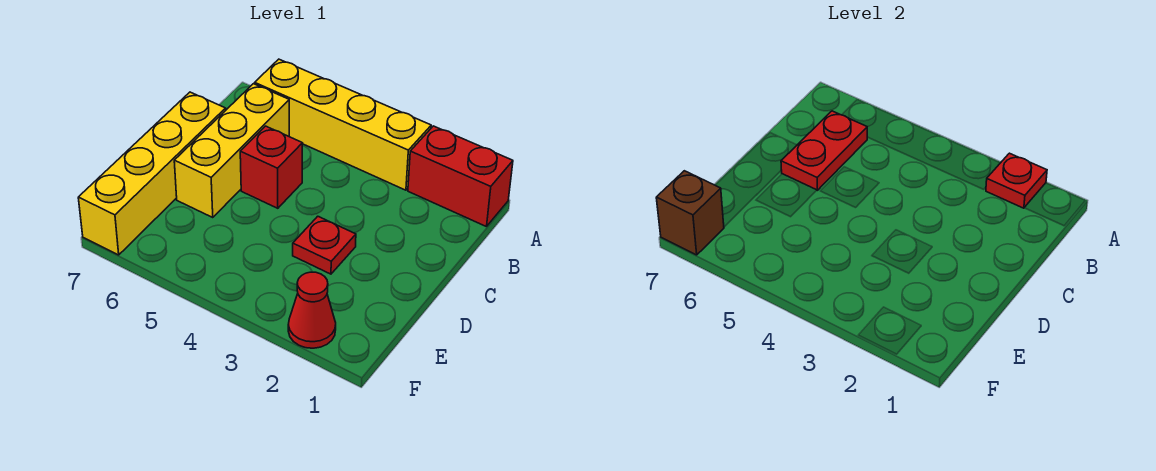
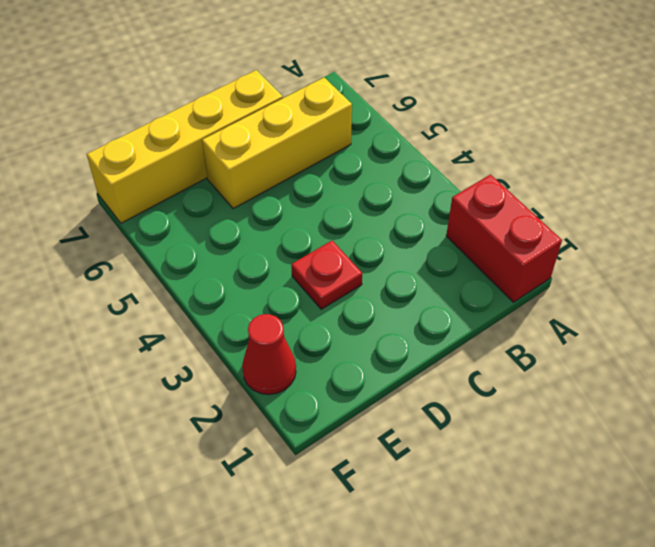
none -> yellow brick A3:A6 level 1
none -> red brick C5 level 1

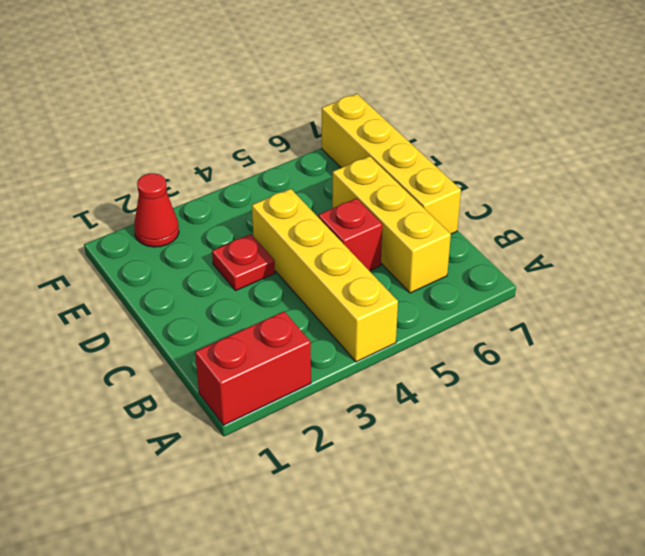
yellow brick A4:D4 level 1 -> yellow brick A3:A6 level 1
none -> red plate A2 level 2
none -> red plate B6:C6 level 2

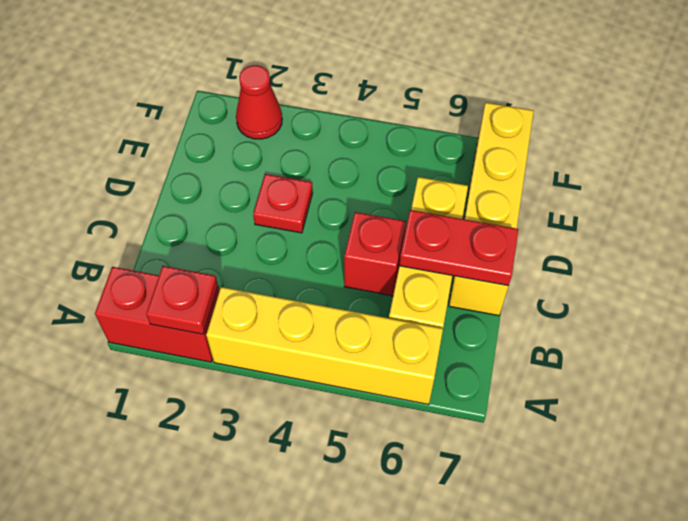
red plate C6:C7 level 2 -> red plate B6:C6 level 2
none -> brown brick F7 level 2

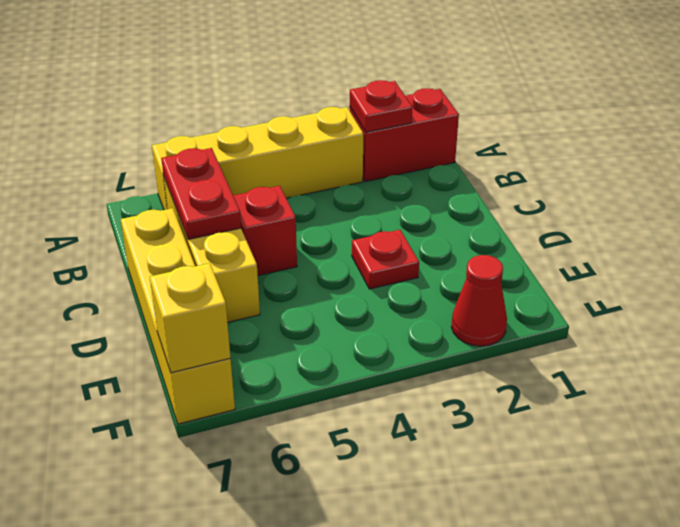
yellow brick F7 level 2 -> brown brick F7 level 2

